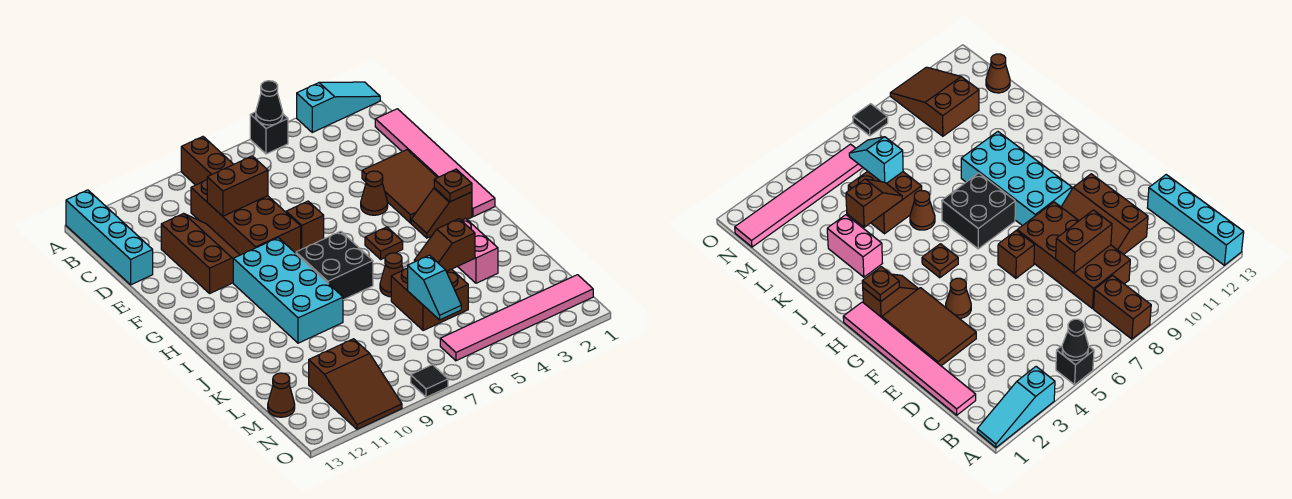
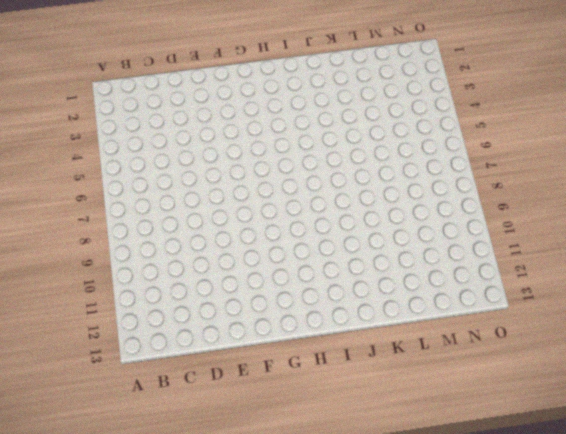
none -> cyan slope A1:A3 level 1 top 3
none -> black brick A5 level 1
none -> brown brick A8:B8 level 1

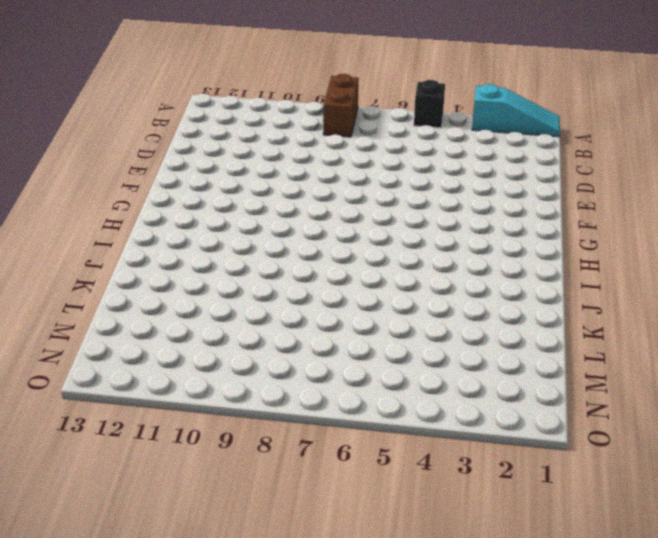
none -> cyan brick A13:D13 level 1
none -> pink tile C1:H1 level 1
none -> brown brick C8:F9 level 1

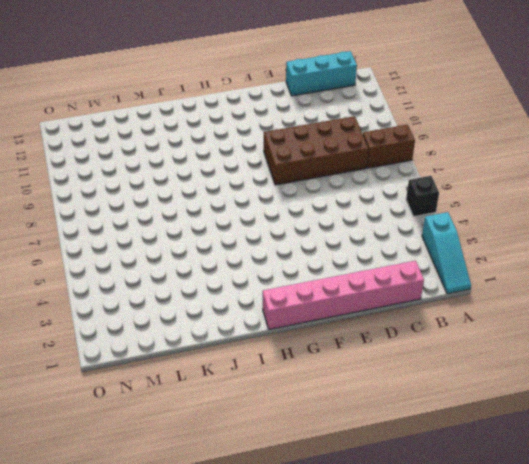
cyan brick B13:D13 level 1 -> cyan brick A13:D13 level 1
pink brick C1:H1 level 1 -> pink tile C1:H1 level 1
none -> brown slope D10:F11 level 1 top 11
none -> brown tile E2:G3 level 1
none -> brown cone F4 level 1

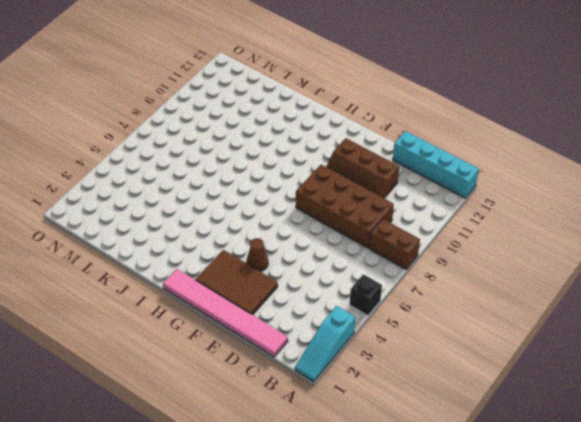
none -> brown brick F7 level 1
none -> cyan brick G9:J10 level 1
none -> brown slope H2:H3 level 1 top 2

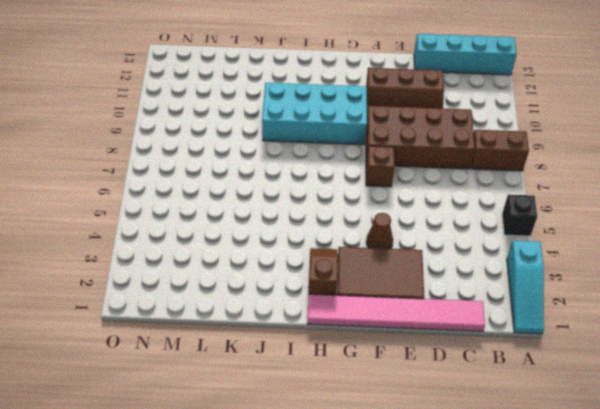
none -> brown plate H5 level 1
none -> black brick H7:I8 level 1
none -> pink brick J3:K3 level 1

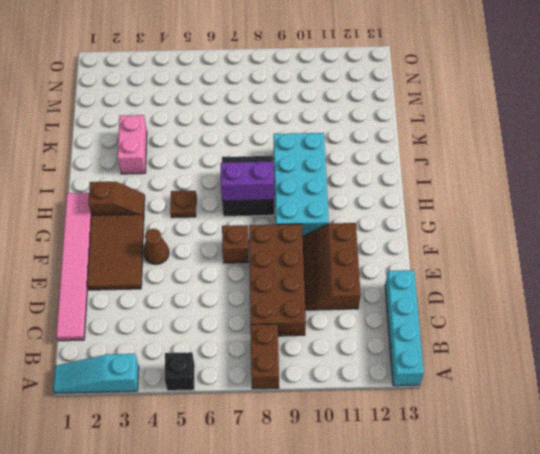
purple brick H7:H8 level 2 -> none
none -> brown cone J6 level 1
none -> brown brick K5:L6 level 1
none -> brown slope M10:O11 level 1 top M

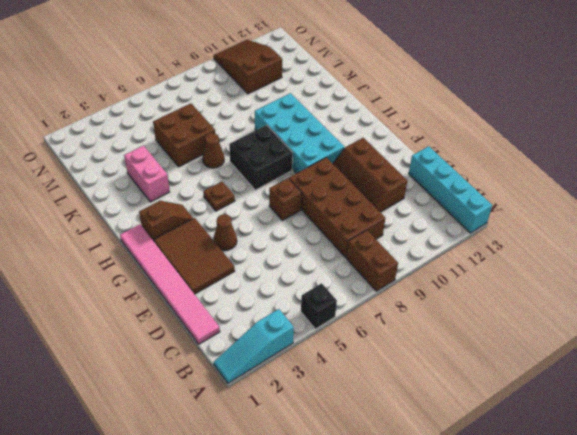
none -> brown cone M13 level 1
none -> pink tile N1:N6 level 1
none -> black tile O8 level 1

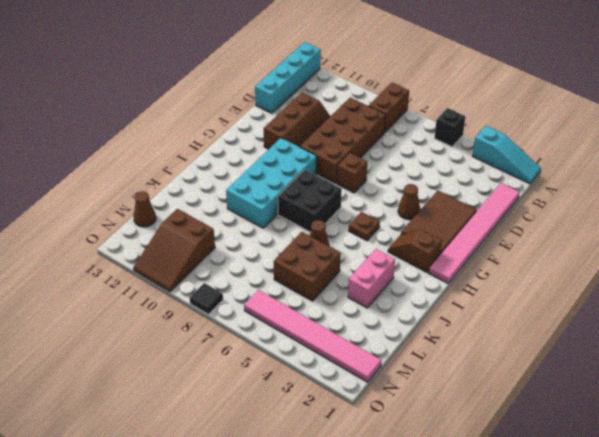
none -> black cone A5 level 2
none -> brown brick D8:D9 level 2
none -> brown plate H2 level 2

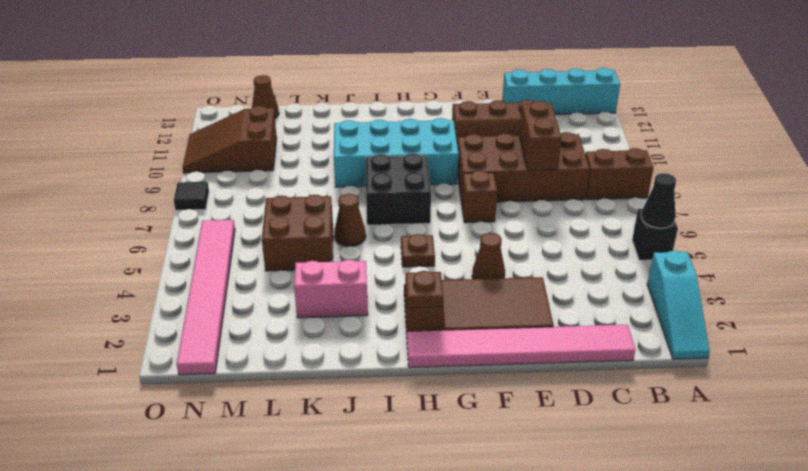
none -> brown slope K4:K5 level 2 top 4
none -> cyan slope L6:M6 level 2 top L

